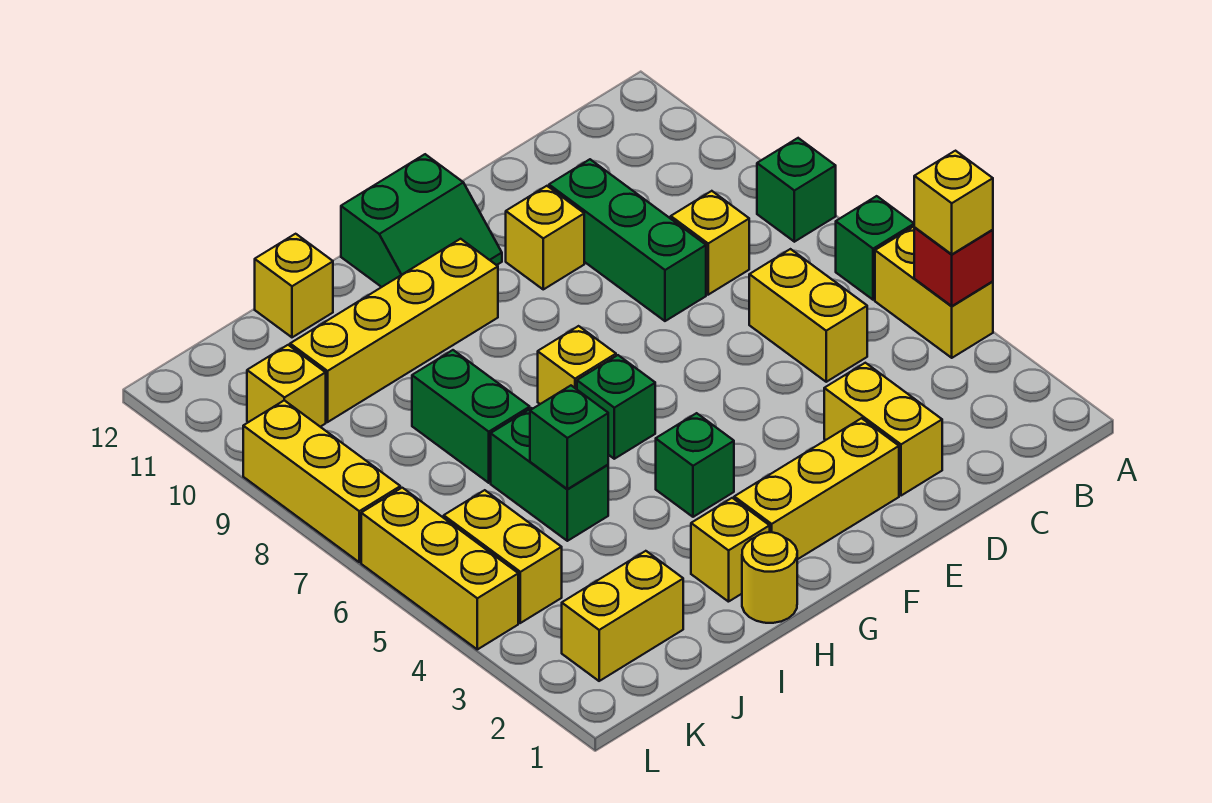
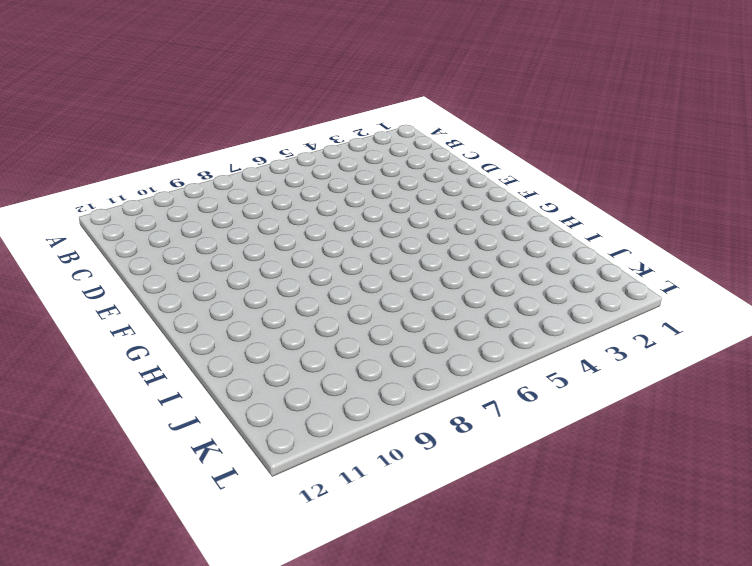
none -> yellow brick A4:A5 level 1
none -> green brick A6 level 1
none -> green brick A8 level 1

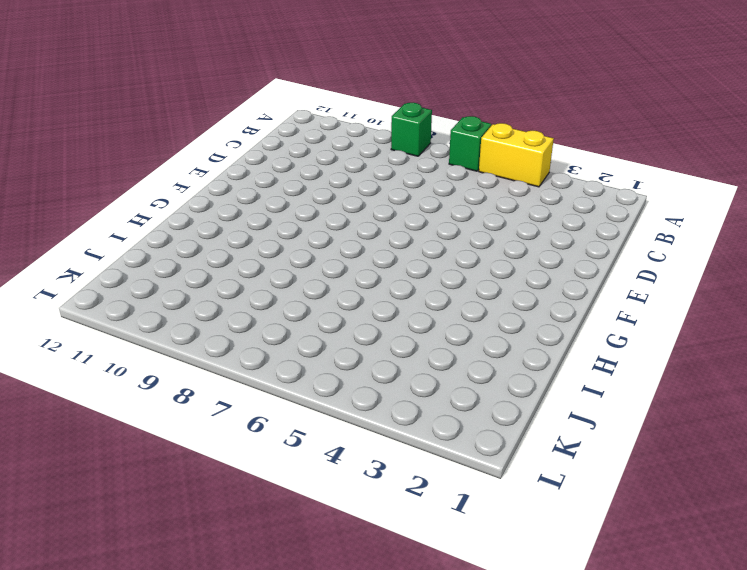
none -> yellow brick C5:C6 level 1
none -> yellow brick C8 level 1
none -> yellow brick D2:D3 level 1

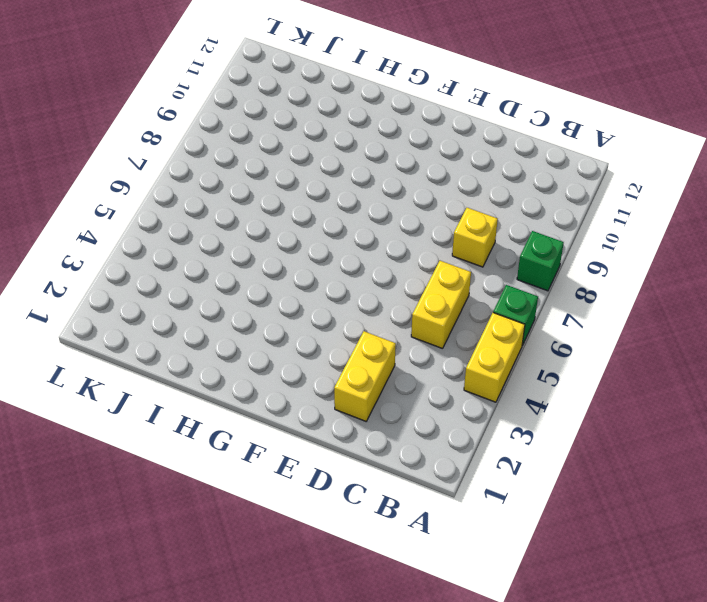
none -> green brick D8:D10 level 1
none -> yellow brick E2:G2 level 1
none -> yellow brick E10 level 1

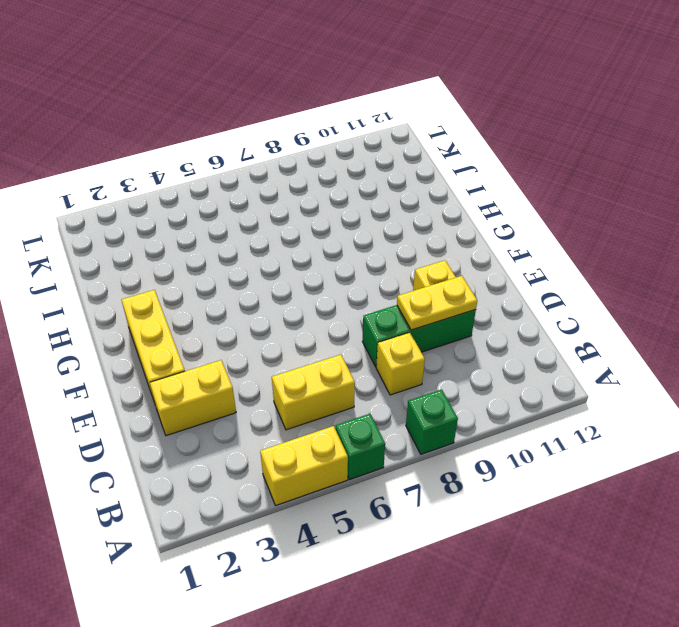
yellow plate D9:D10 level 2 -> none
none -> green slope F11:G12 level 1 top 12
none -> green brick G4 level 1
none -> green brick G6 level 1

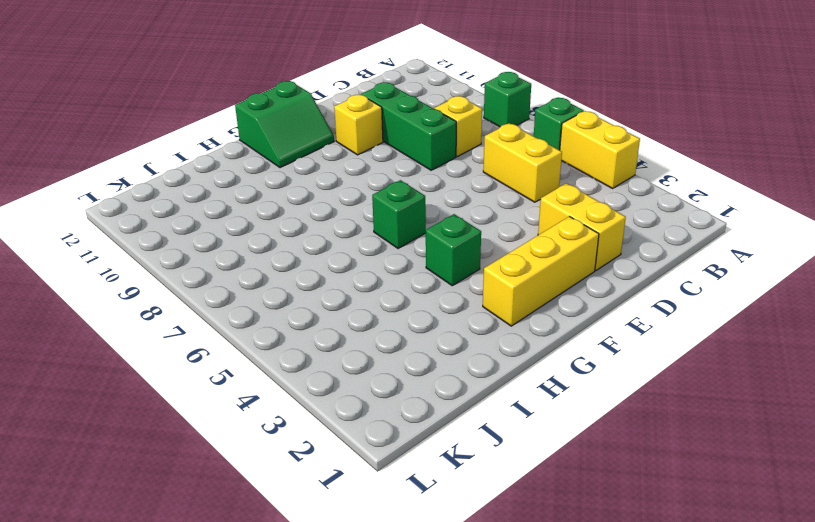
none -> yellow brick G7 level 1
none -> yellow brick G10:J10 level 1
none -> yellow round brick H1 level 1

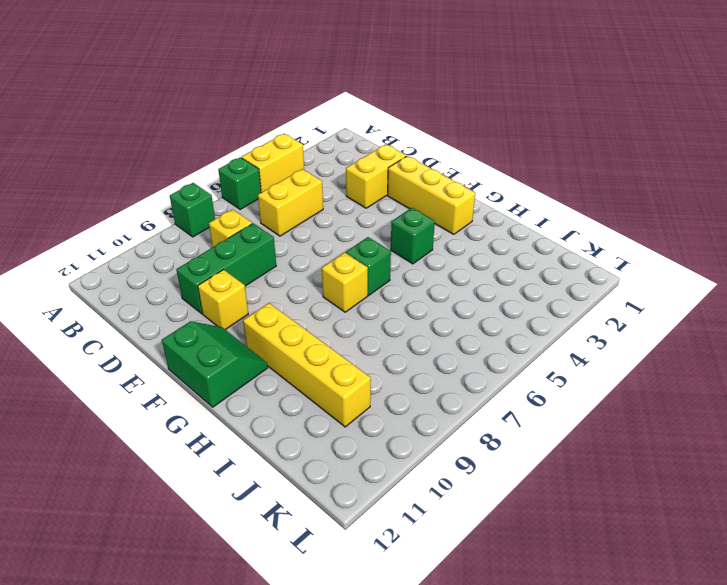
none -> yellow round brick H1 level 1
none -> yellow brick H2 level 1
none -> green brick I5:I6 level 1

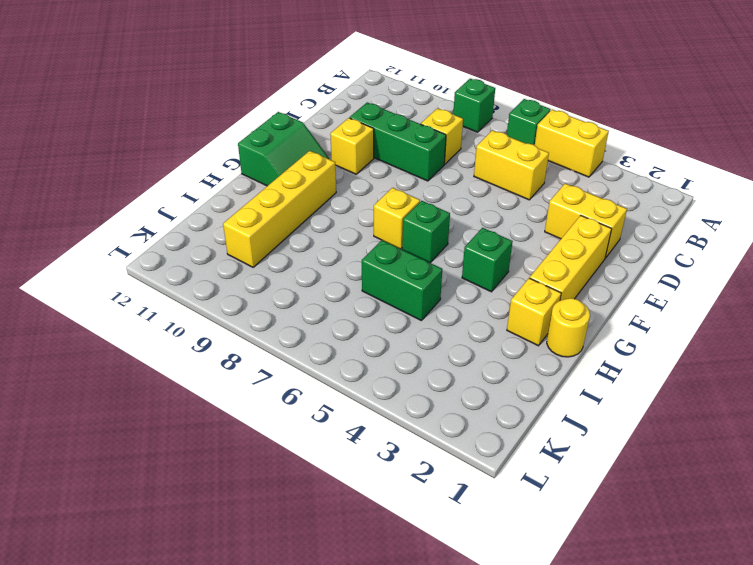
none -> green brick I7:I8 level 1
none -> yellow brick I12 level 1
none -> yellow brick J2:K2 level 1

